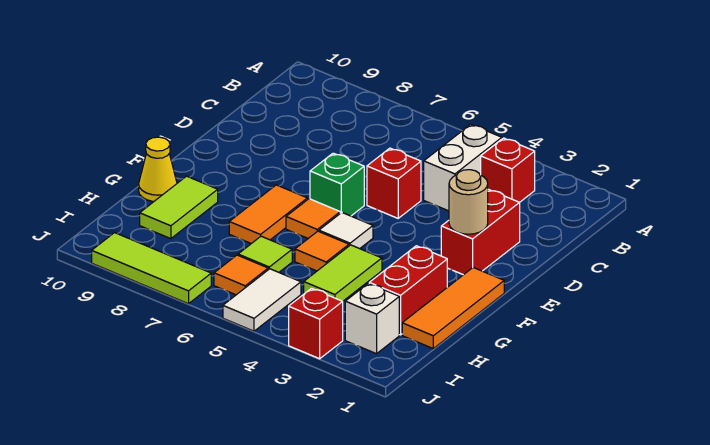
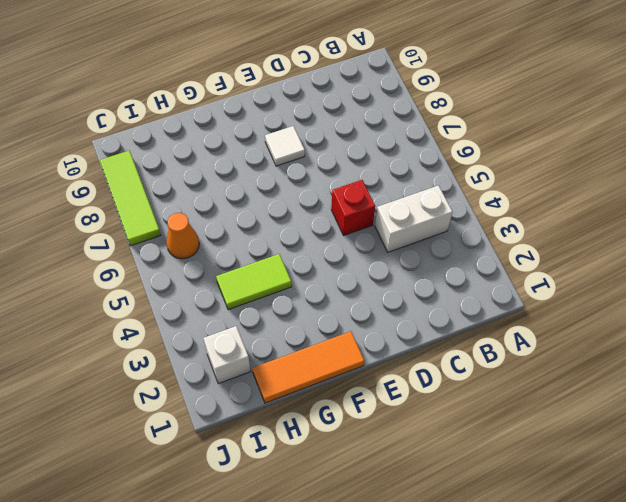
white tile E8 level 1 -> white tile F5 level 1
orange cone I6 level 1 -> orange tile I6 level 1
none -> red brick B3 level 1
none -> red brick D2:E2 level 1
none -> green brick E6 level 1

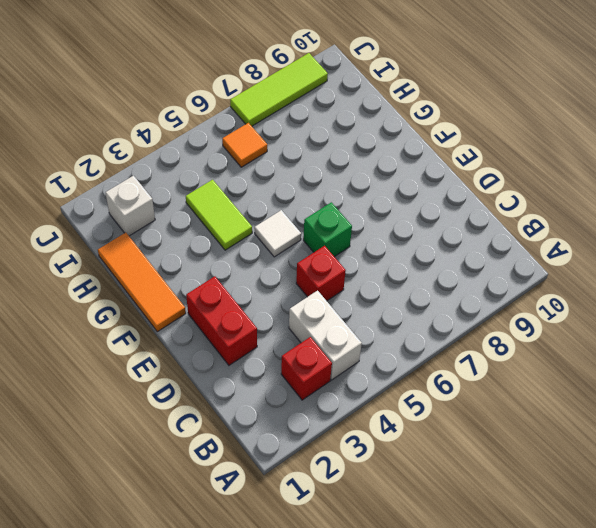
none -> orange tile F6 level 1
none -> orange tile F7:G7 level 1
none -> red brick G2:H2 level 1

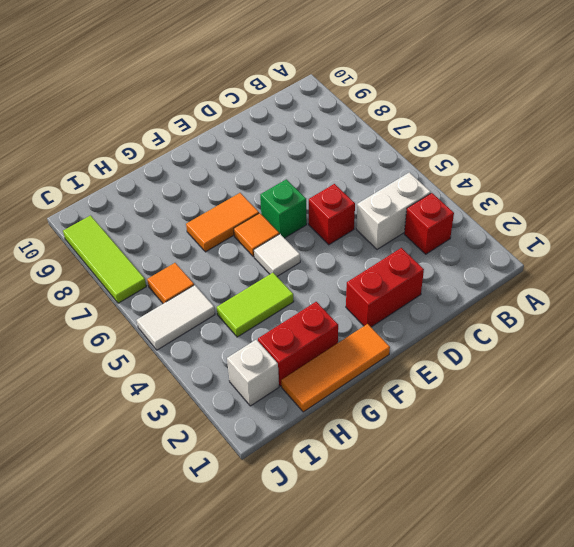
none -> orange tile G5 level 1
none -> lime tile G9:H9 level 1
none -> yellow cone G10 level 1

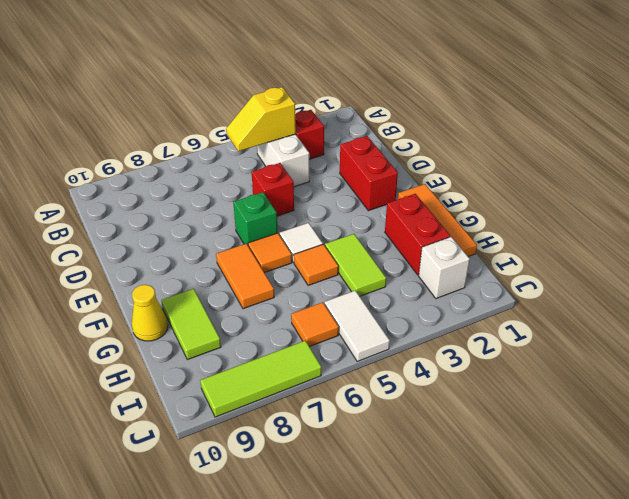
yellow slope B4:B5 level 2 top 4 -> none
none -> lime tile H6 level 1
none -> red brick J3 level 1
none -> tan round brick E2 level 2

